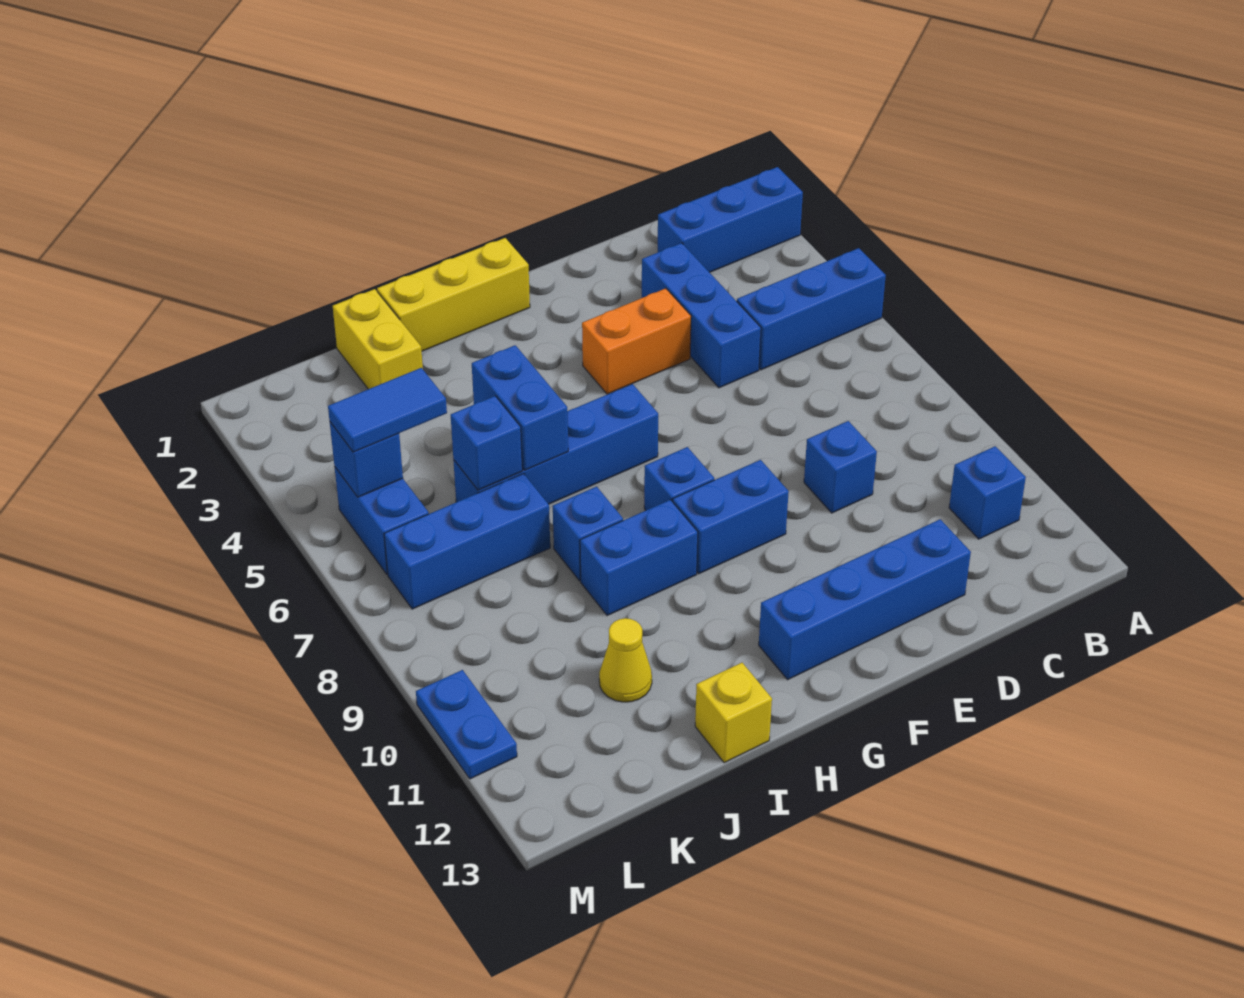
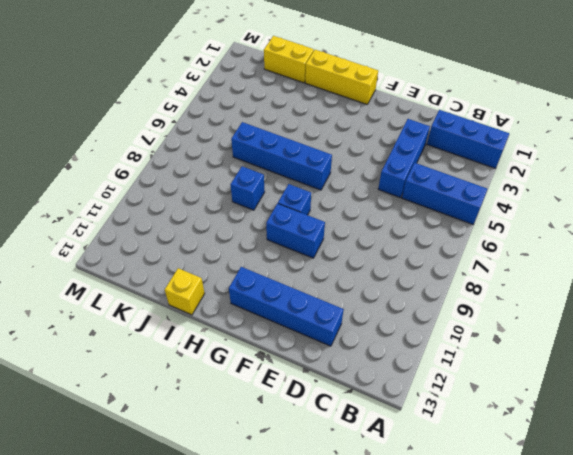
yellow brick J1:K1 level 1 -> yellow brick J1:J2 level 1
none -> blue brick B11 level 1
none -> blue brick D9 level 1
none -> orange brick E4:F4 level 1

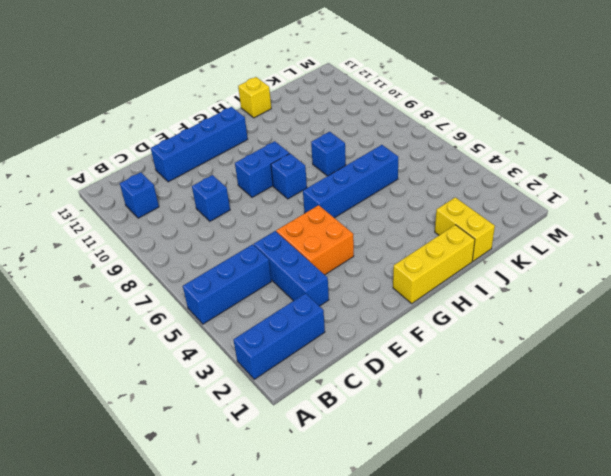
orange brick E4:F5 level 1 -> orange brick E4:F4 level 1
none -> blue brick H9:I9 level 1
none -> blue brick J7:L7 level 1
none -> yellow cone J11 level 1

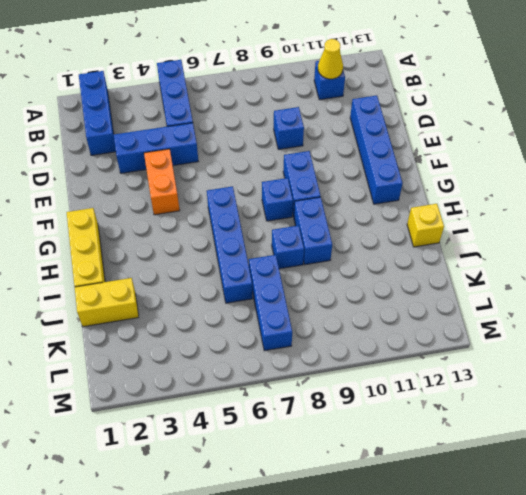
yellow cone B11 level 2 -> yellow cone J11 level 1
none -> blue brick L5:L6 level 1
none -> blue plate M10:M11 level 1
none -> blue brick I5:I6 level 2

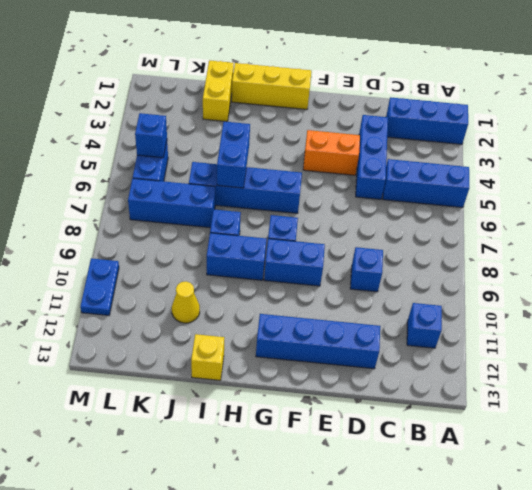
none -> blue brick J6 level 2
none -> blue tile K5:L5 level 3

